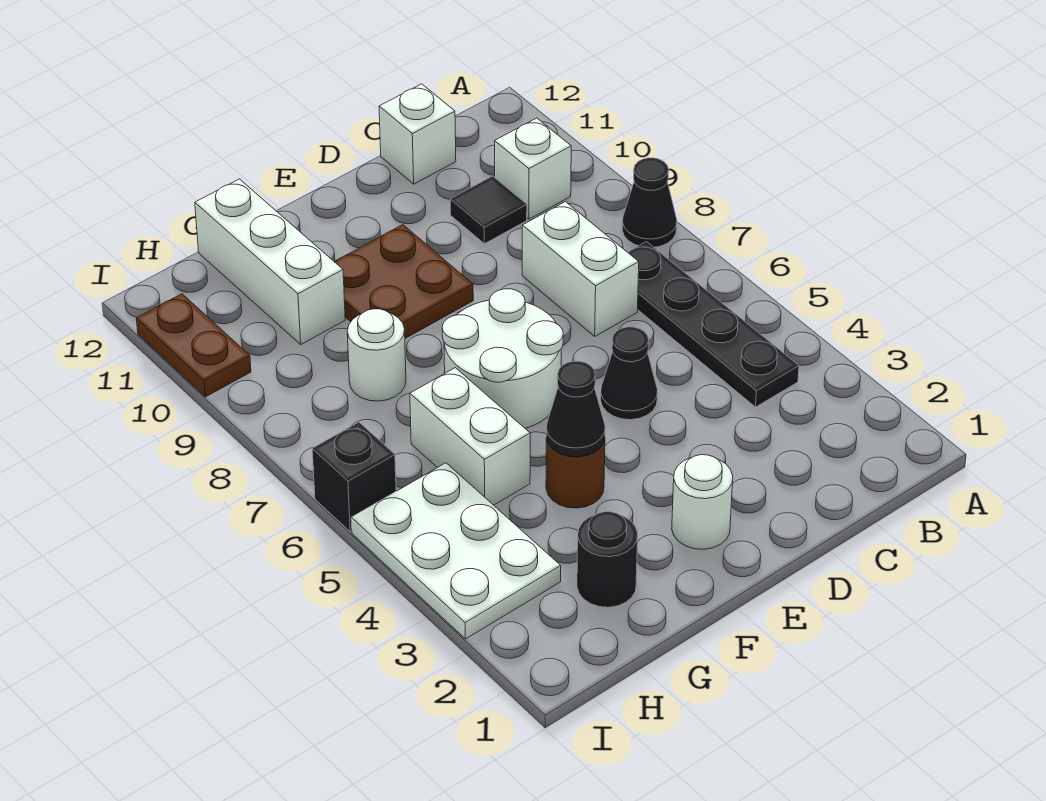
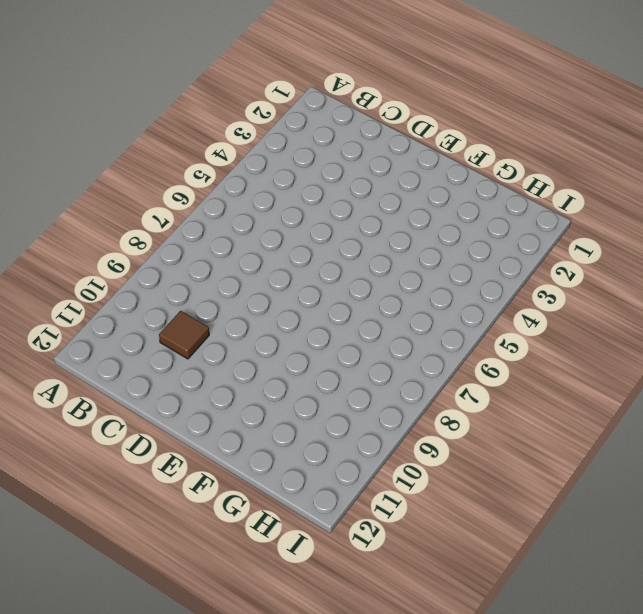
brown tile C10 level 1 -> black tile C10 level 1
none -> black cone A8 level 1
none -> black plate B4:B7 level 1
none -> white brick B10 level 1

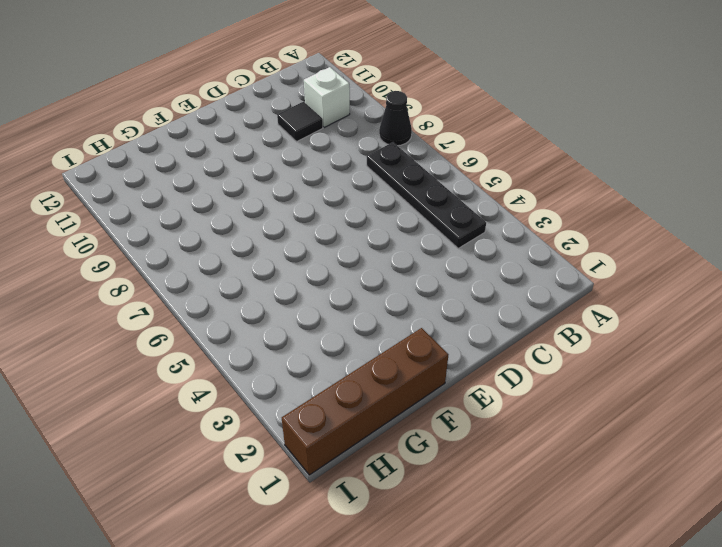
brown brick F1:I1 level 1 -> none
none -> white brick C7:C8 level 1
none -> white brick C12 level 1
none -> black cone D5 level 1

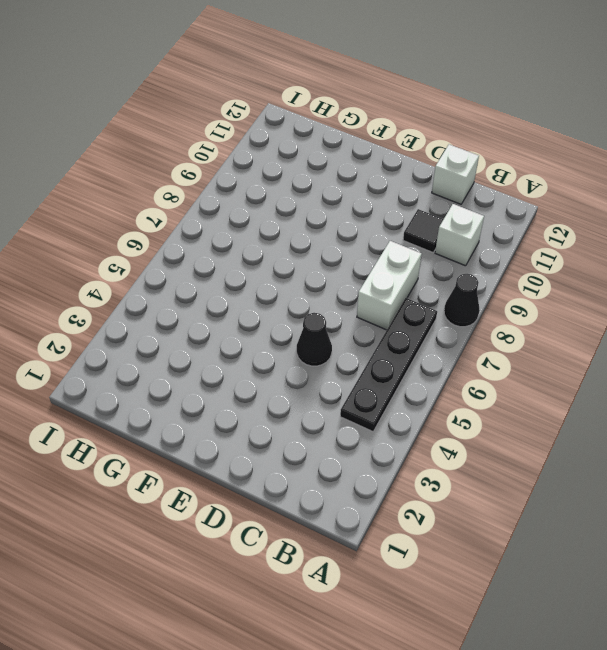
none -> white round brick E2 level 1
none -> white round brick E6:F7 level 1
none -> brown plate E9:F10 level 1

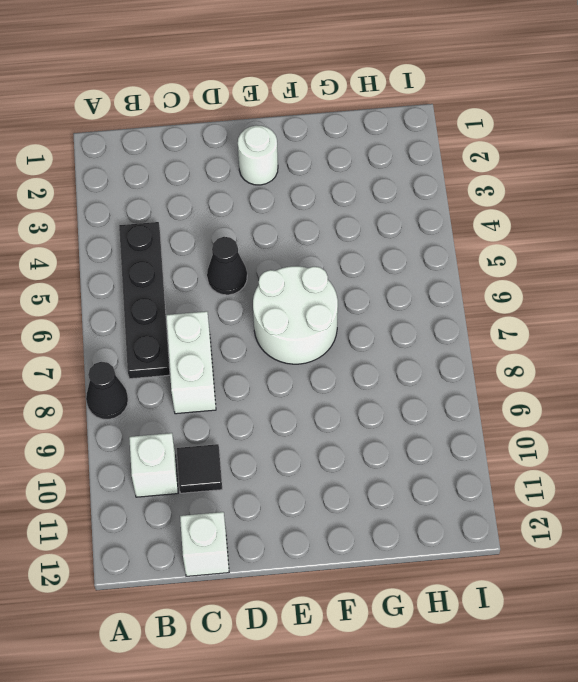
none -> brown plate E9:F10 level 1
none -> brown round brick F4 level 1
none -> black round brick G2 level 1

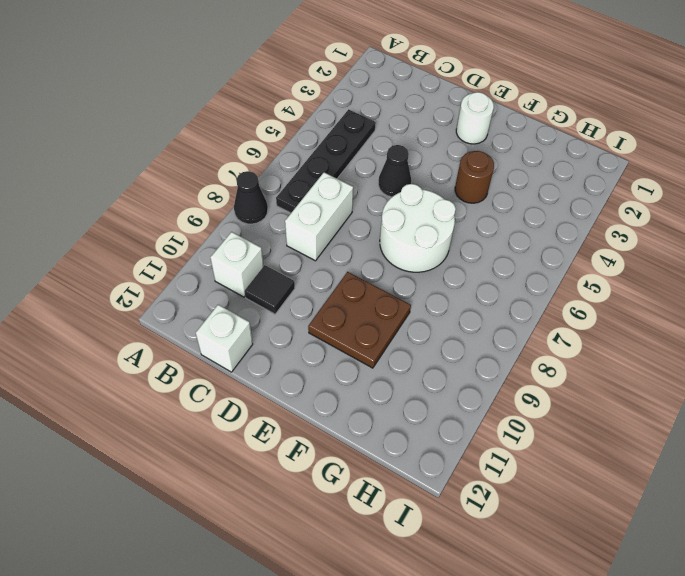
none -> black round brick G2 level 1
none -> white brick G5:G6 level 1
none -> white round brick G8 level 1

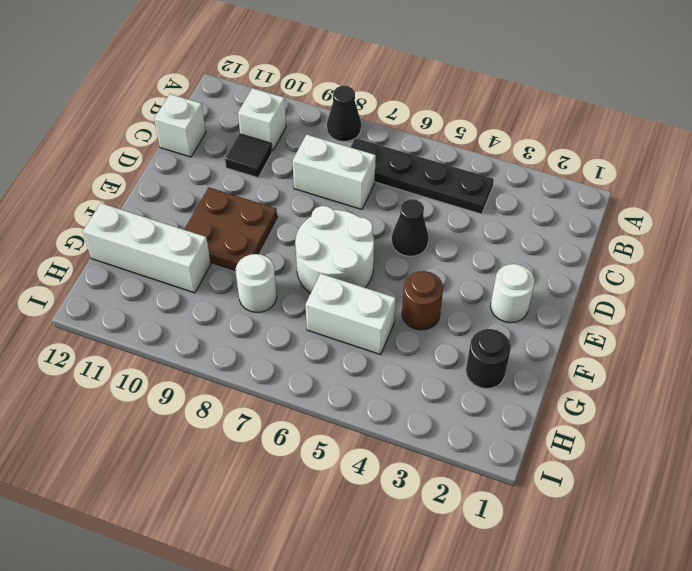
none -> white plate H3:I5 level 1
none -> black brick I6 level 1
none -> brown plate I10:I11 level 1

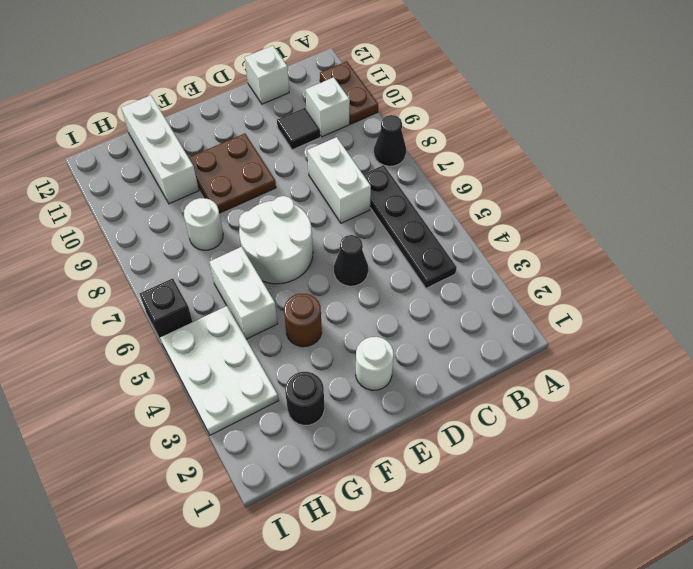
brown plate A10:A11 level 1 -> brown plate I10:I11 level 1
none -> black cone F4 level 2

